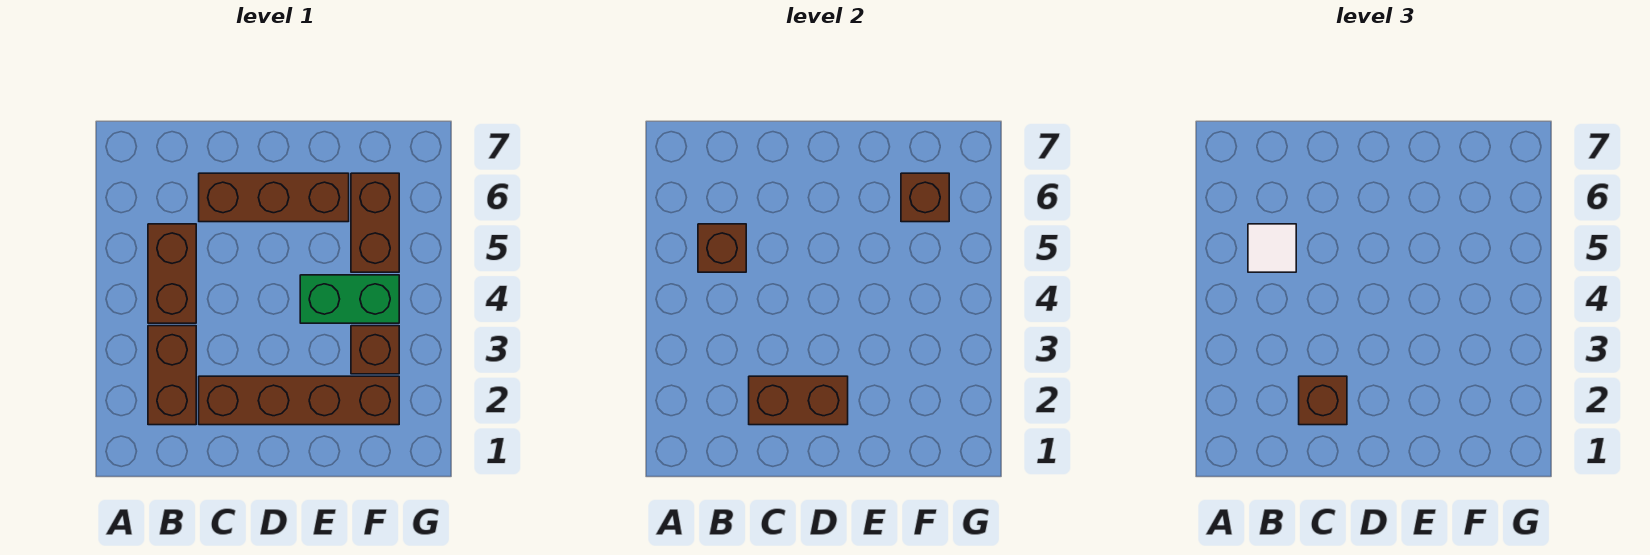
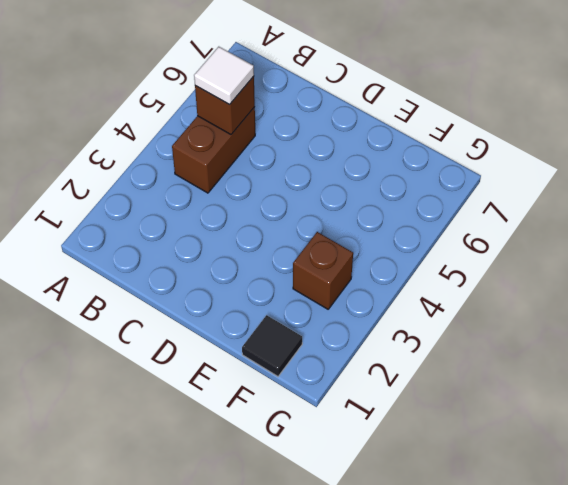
black tile F1 level 1 -> none
none -> brown brick B2:B3 level 1
none -> brown brick C2:F2 level 1
none -> brown brick C6:E6 level 1

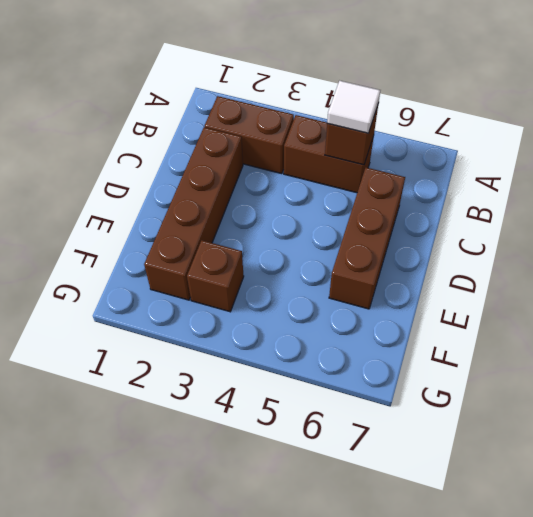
none -> green brick E4:F4 level 1
none -> brown brick F5:F6 level 1
none -> brown brick C2:D2 level 2

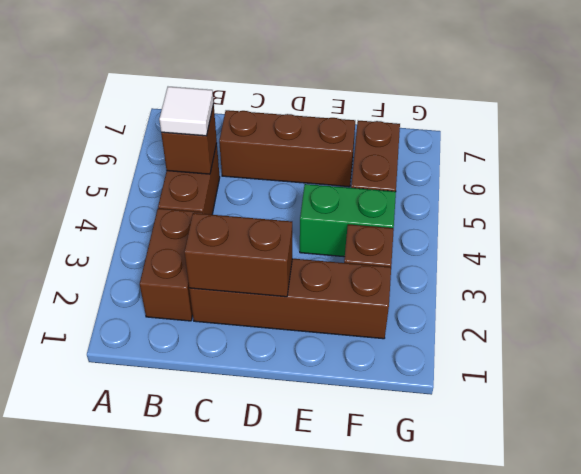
none -> brown brick F6 level 2
none -> brown brick C2 level 3

